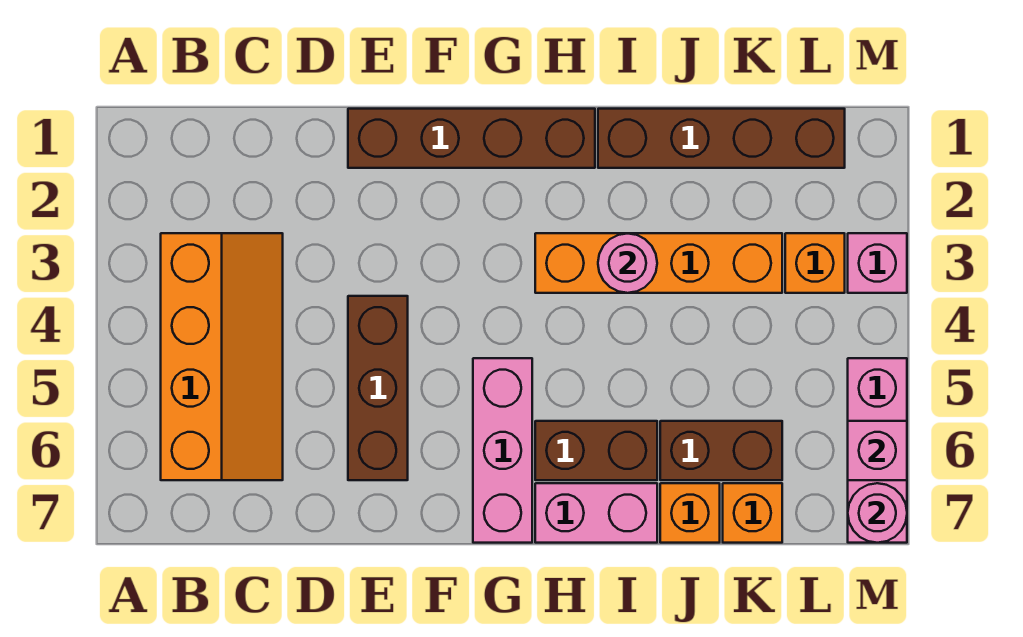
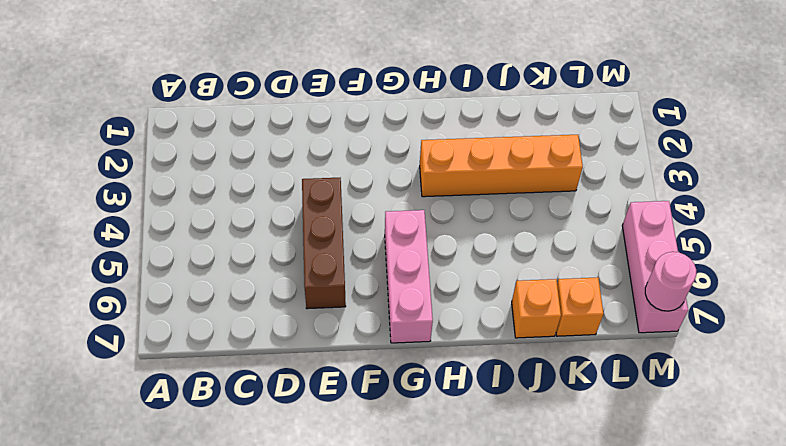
none -> orange slope B3:C6 level 1 top B
none -> brown brick E1:H1 level 1
none -> brown brick H6:I6 level 1

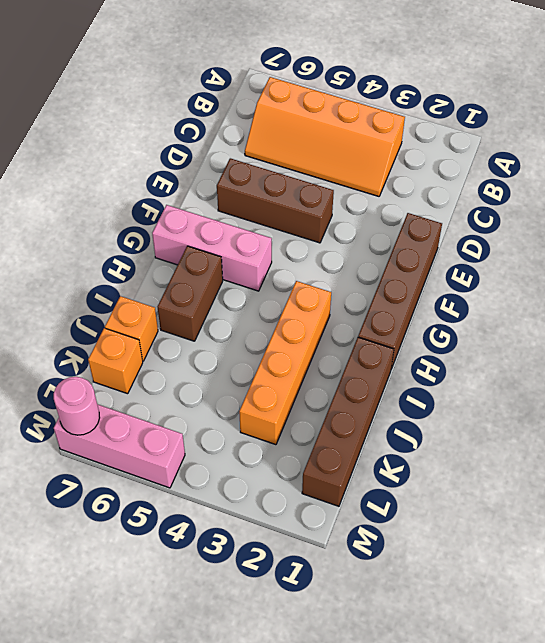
none -> pink brick H7:I7 level 1
none -> brown brick J6:K6 level 1
none -> orange brick L3 level 1

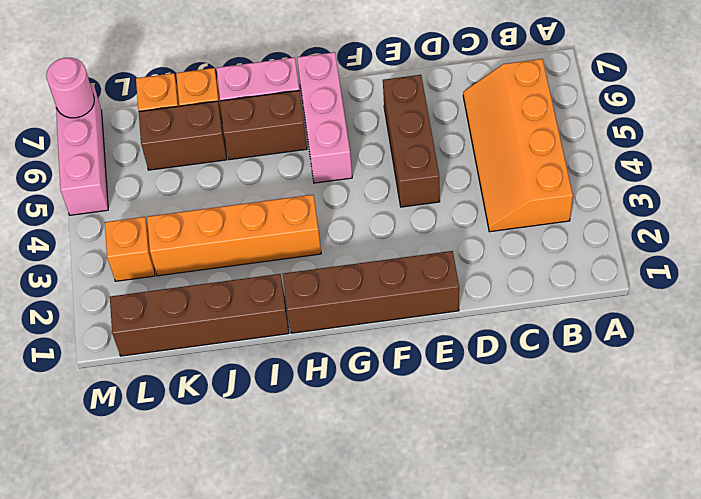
none -> pink brick M3 level 1
none -> pink round brick I3 level 2
none -> pink brick M6 level 2

